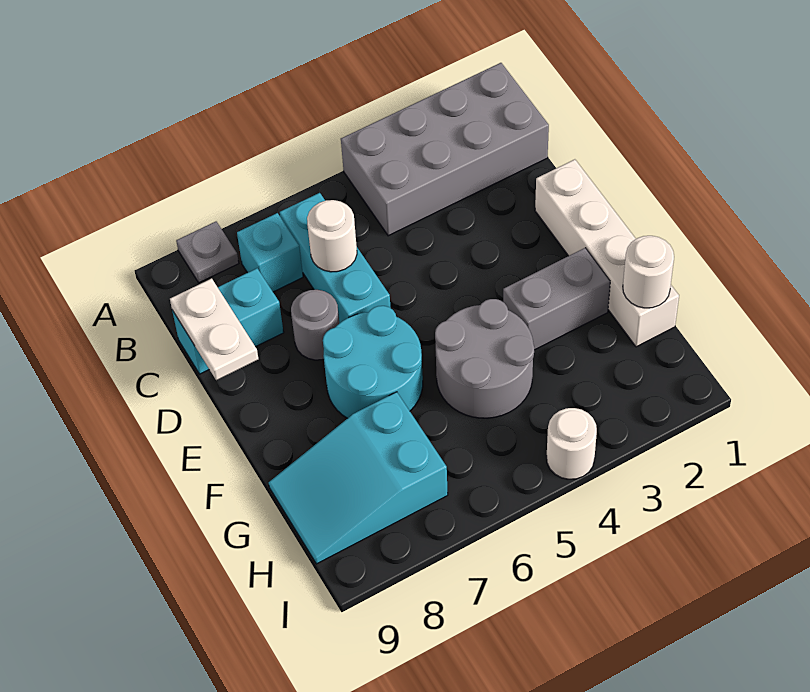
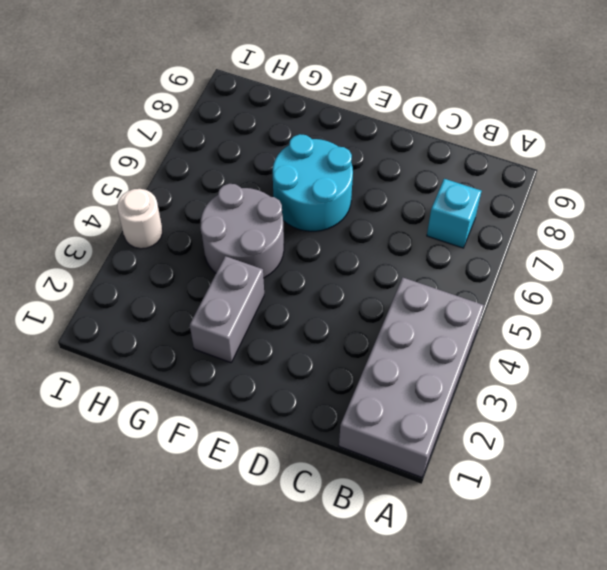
none -> grey plate A8 level 1
none -> cyan brick B6:D6 level 1
none -> cyan brick C8:C9 level 1

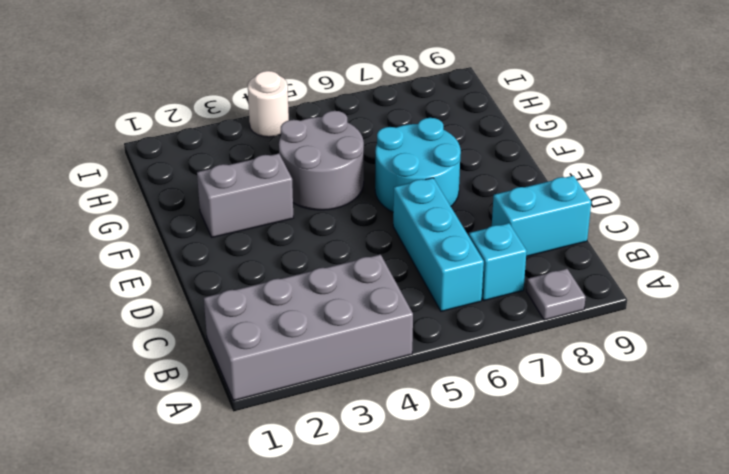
none -> white brick D1:G1 level 1
none -> grey round brick D7 level 1
none -> cyan slope G7:H9 level 1 top 7

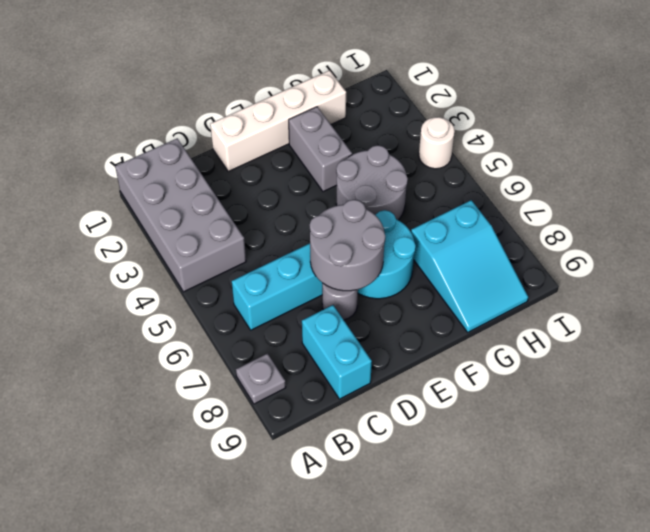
grey round brick D6:E7 level 2 -> none
none -> cyan brick B7 level 1
none -> white round brick C6 level 2
none -> white plate C9:D9 level 2

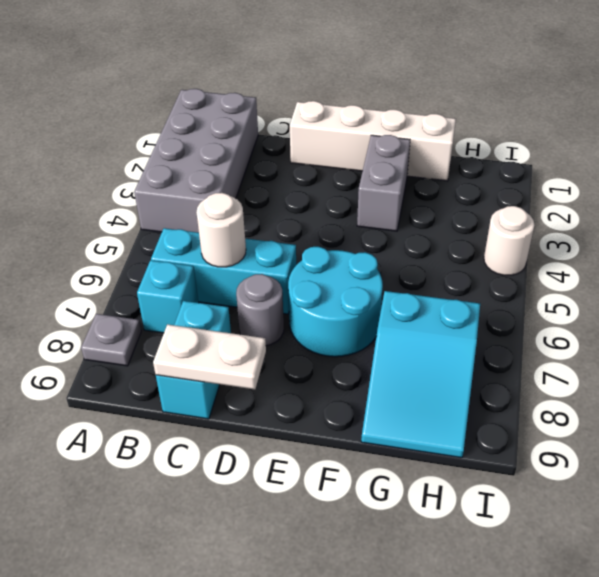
none -> grey round brick F4:G5 level 1
none -> white round brick G1 level 2

